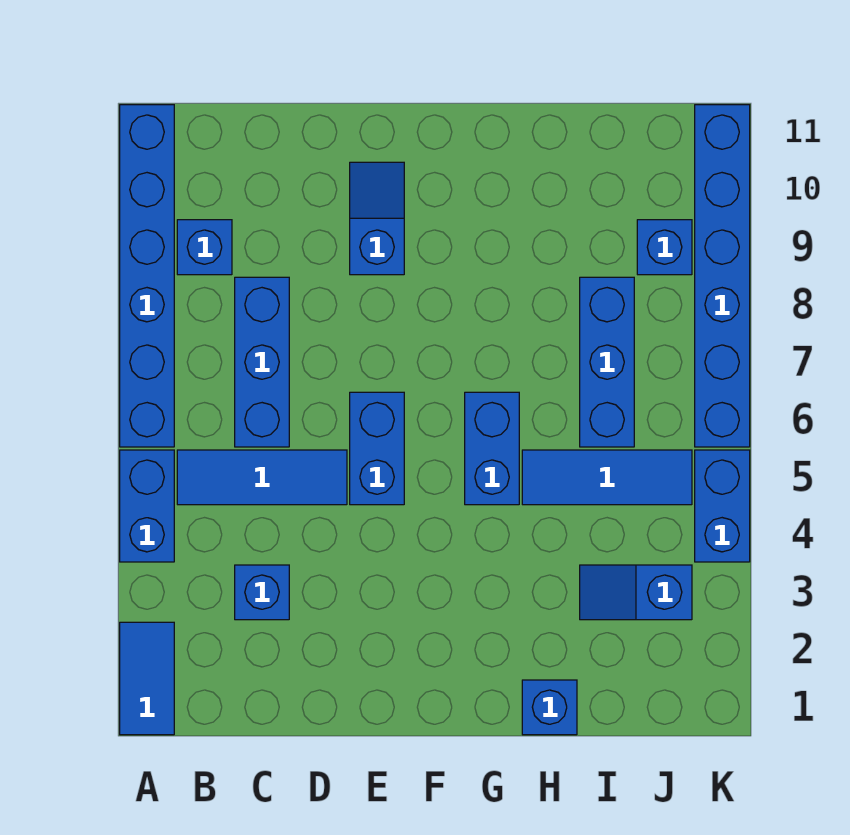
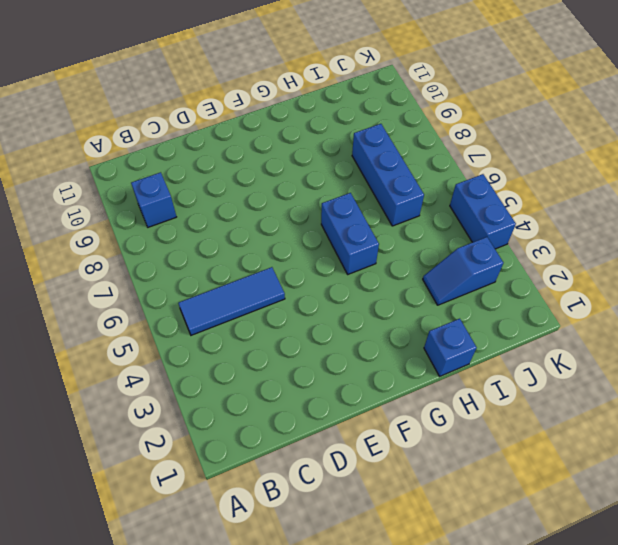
none -> blue tile A1:A2 level 1
none -> blue brick A4:A5 level 1
none -> blue brick A6:A11 level 1

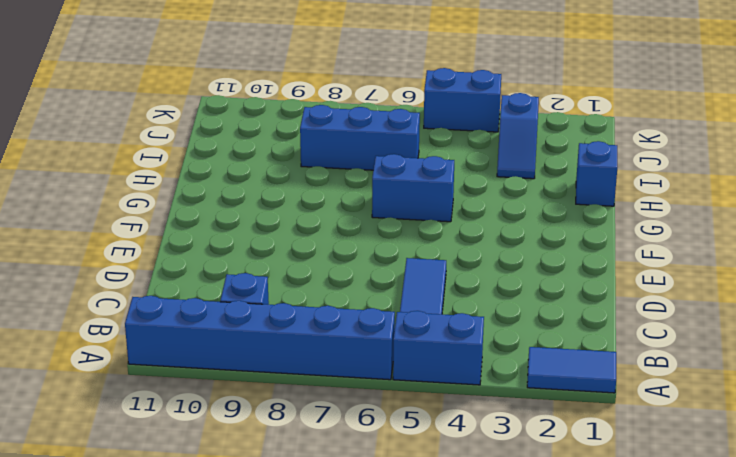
none -> blue brick C3 level 1
none -> blue brick C6:C8 level 1
none -> blue brick E5:E6 level 1

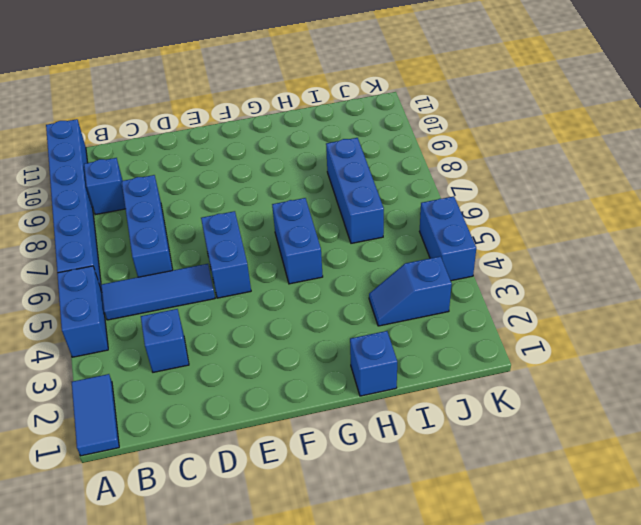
none -> blue slope E9:E10 level 1 top 9
none -> blue tile H5:J5 level 1
none -> blue brick J9 level 1

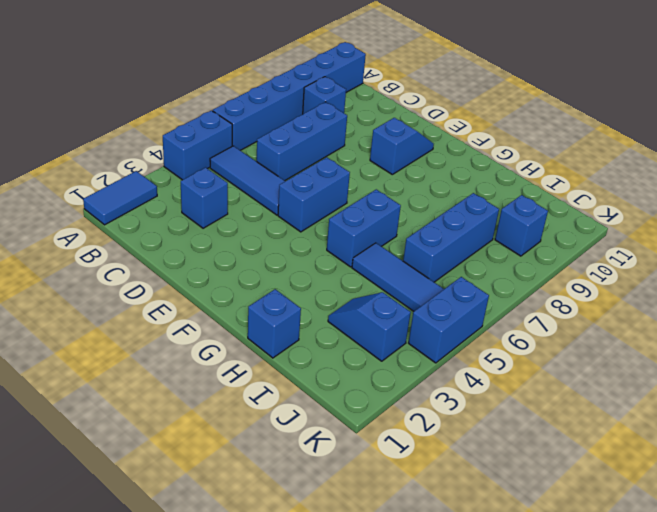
none -> blue brick K6:K11 level 1

